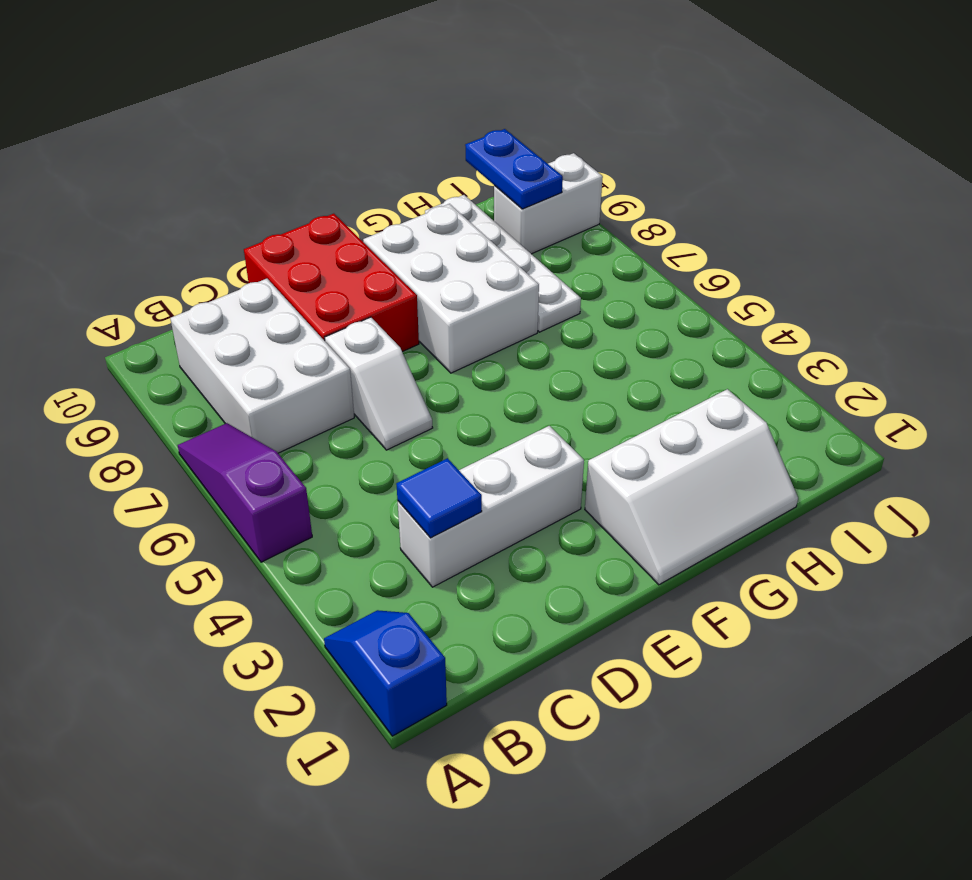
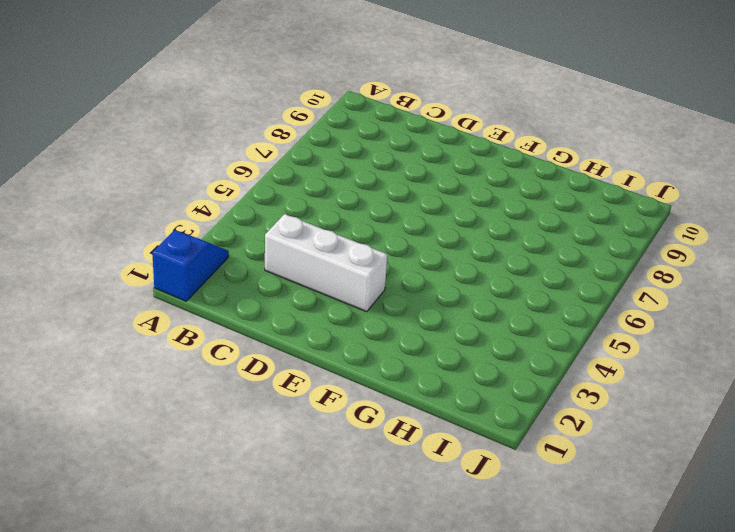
none -> purple slope A5:A7 level 1 top 5
none -> white brick B7:C9 level 1
none -> white slope D6:D7 level 1 top 7

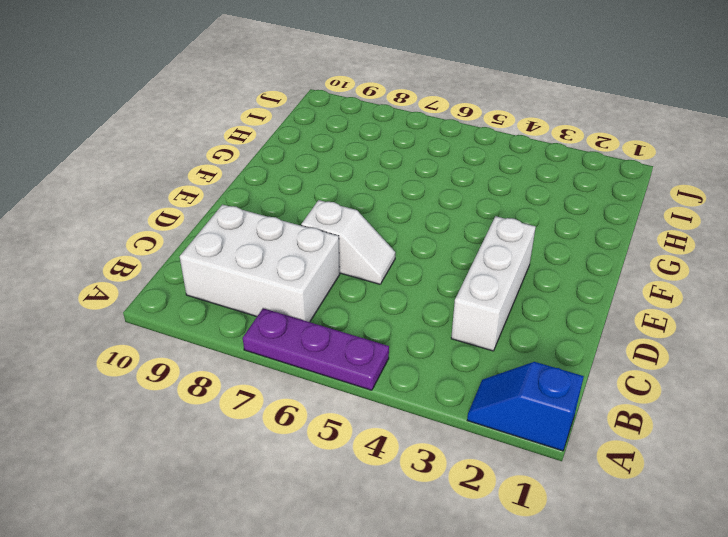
purple plate A5:A7 level 1 -> purple slope A5:A7 level 1 top 5
none -> red brick D8:E10 level 1
none -> white slope F1:H2 level 1 top 2
none -> white brick F7:G9 level 1

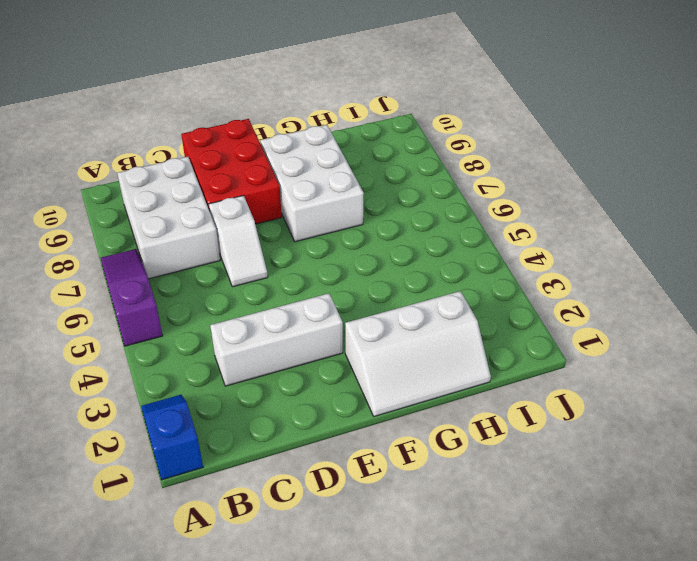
none -> white plate H7:H10 level 1
none -> white brick I9:J9 level 1
none -> blue tile C3 level 2

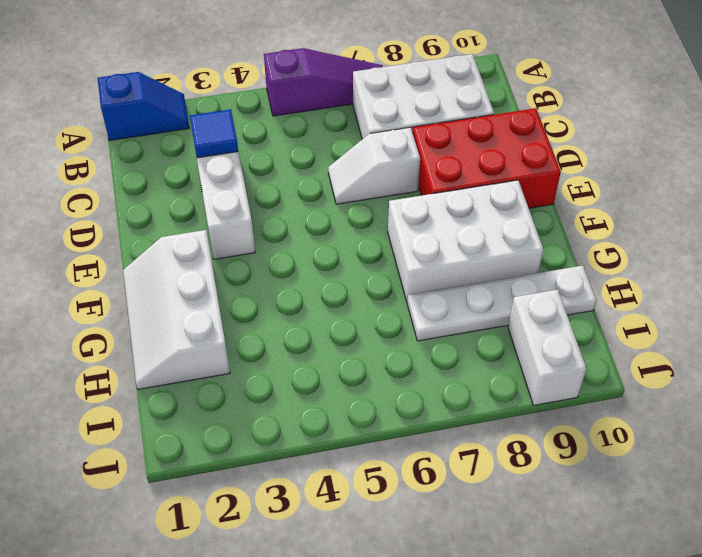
none -> blue plate I9:I10 level 2

